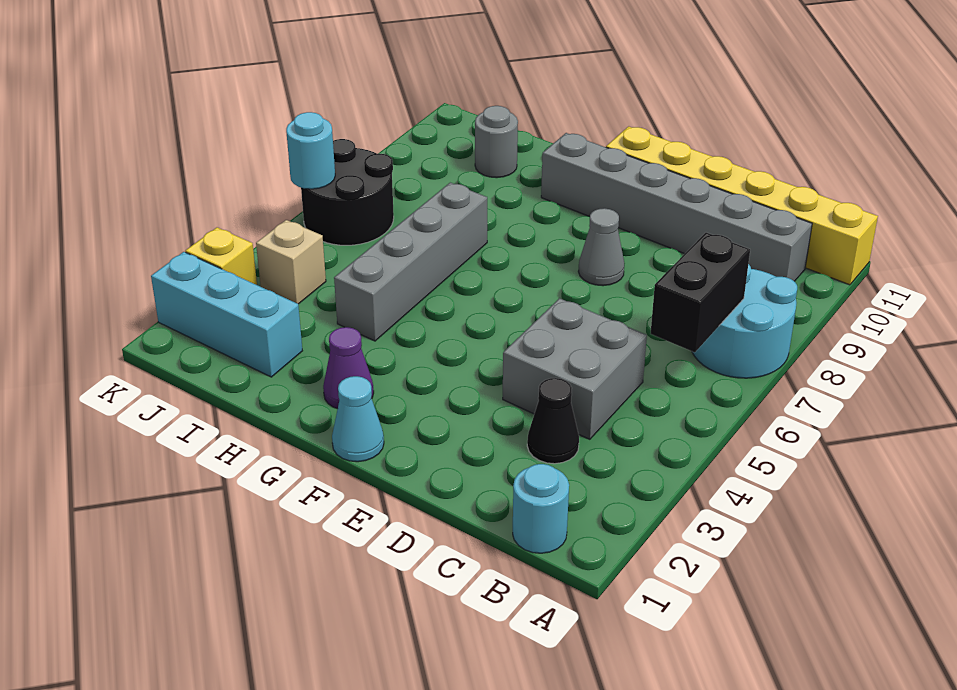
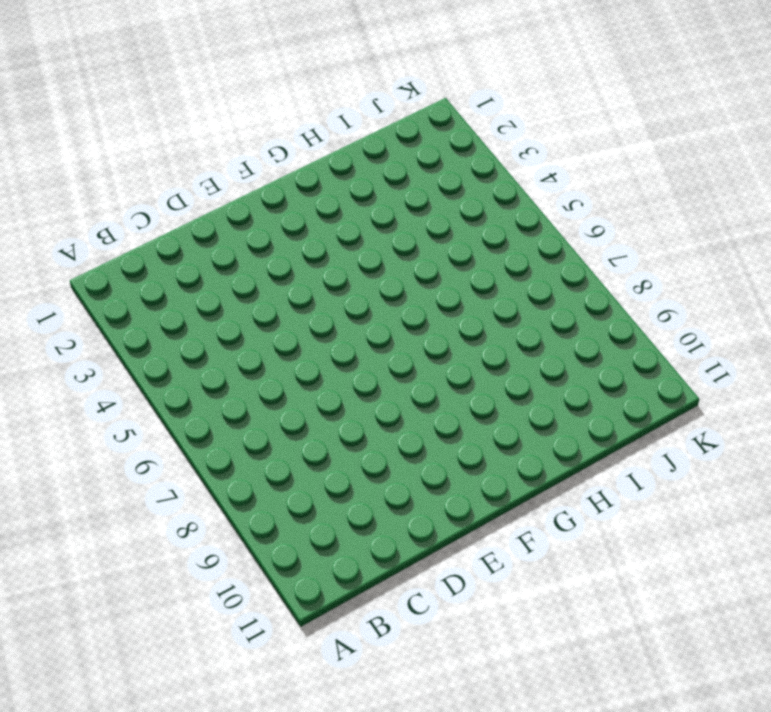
none -> cyan round brick A7:B8 level 1
none -> yellow brick A11:F11 level 1
none -> cyan round brick B1 level 1

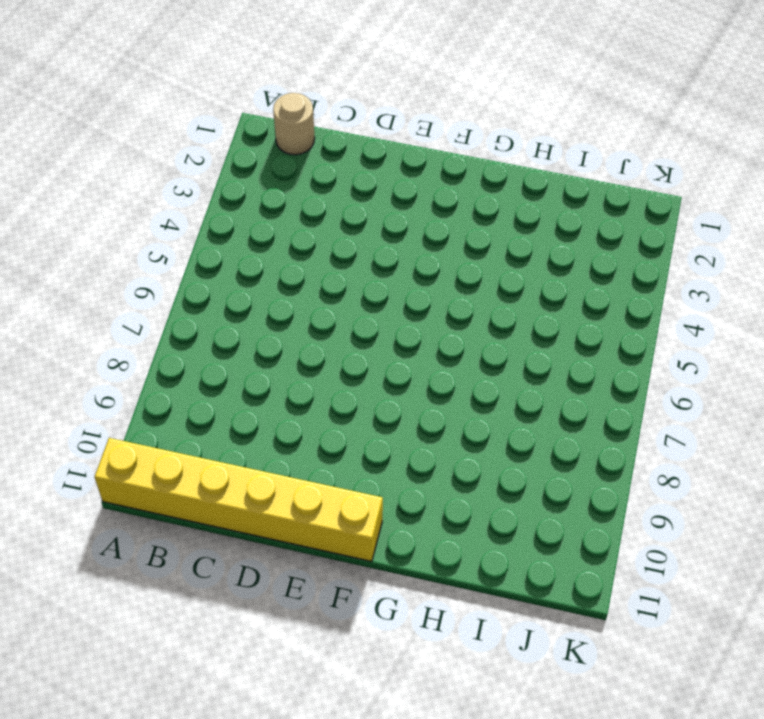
tan round brick B1 level 1 -> cyan round brick B1 level 1
none -> cyan round brick A7:B8 level 1
none -> grey brick B10:G10 level 1
none -> black cone C3 level 1

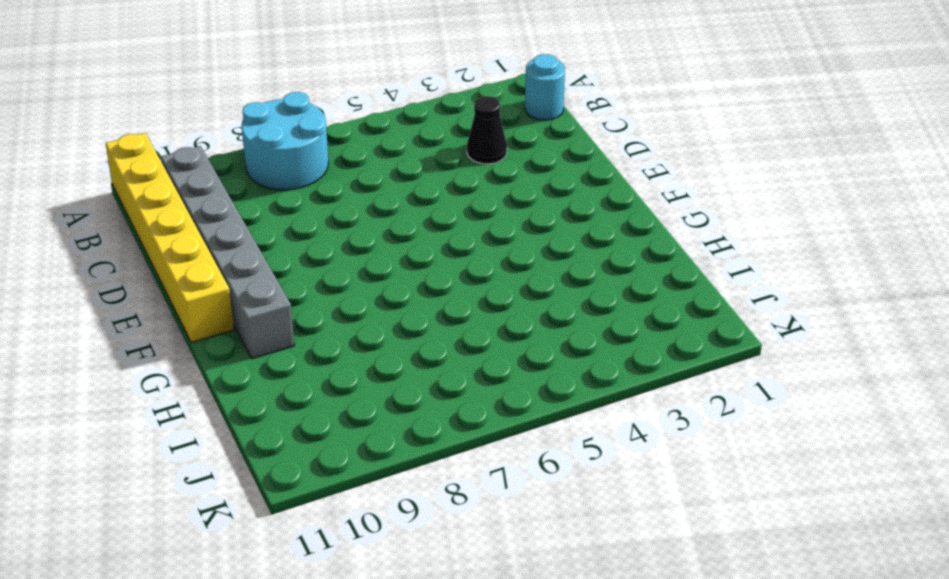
none -> grey brick C4:D5 level 1
none -> grey cone E8 level 1
none -> cyan cone F1 level 1

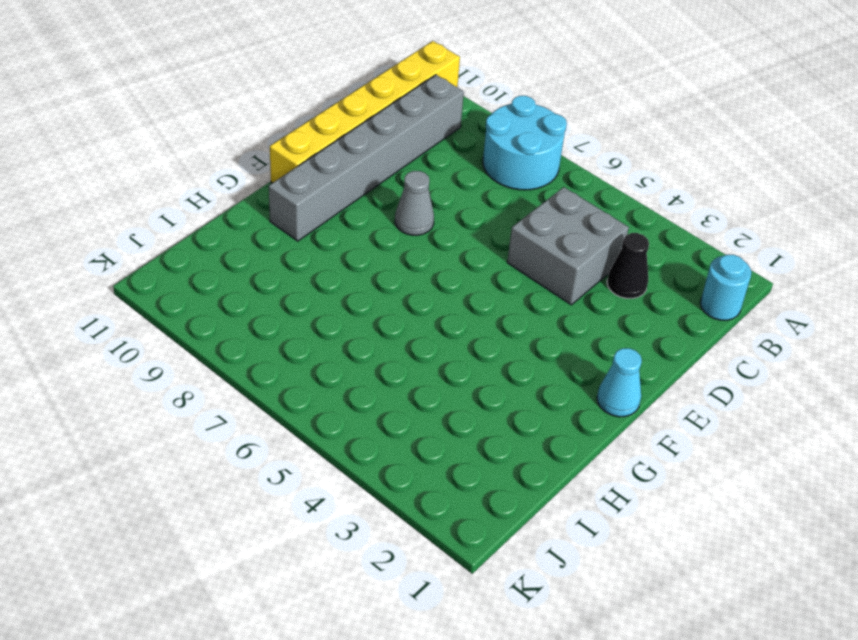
none -> purple cone G2 level 1
none -> grey brick H4:H7 level 1
none -> cyan brick I2:K2 level 1

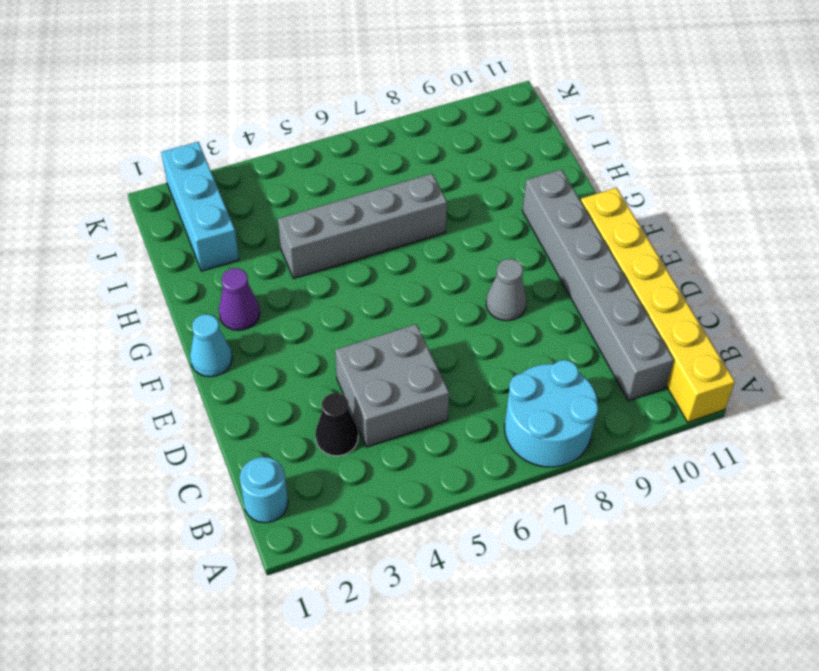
none -> grey round brick I10 level 1
none -> tan brick J4 level 1
none -> black round brick J6:K7 level 1

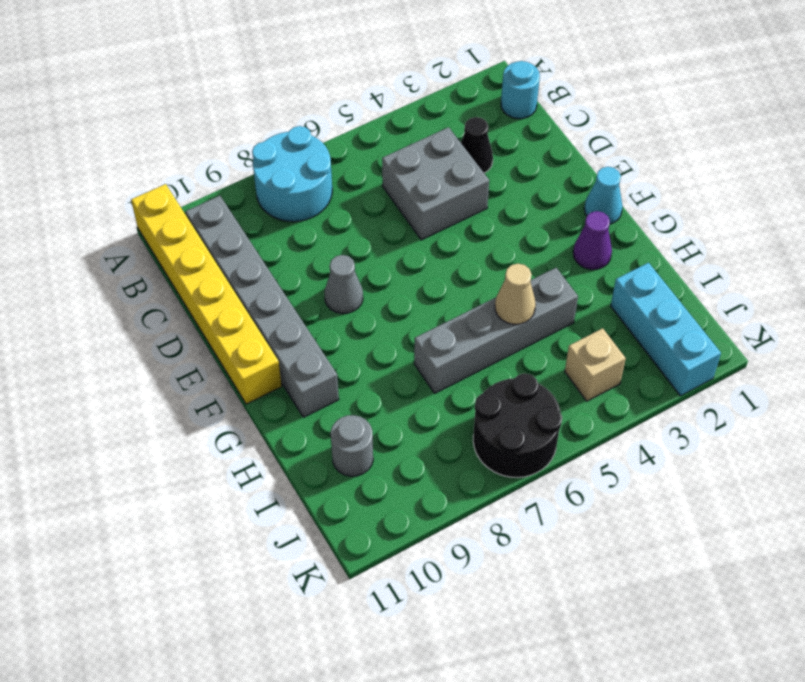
tan cone H5 level 2 -> none
none -> yellow brick K3 level 1
none -> black brick B6:B7 level 2
none -> cyan round brick K6 level 2

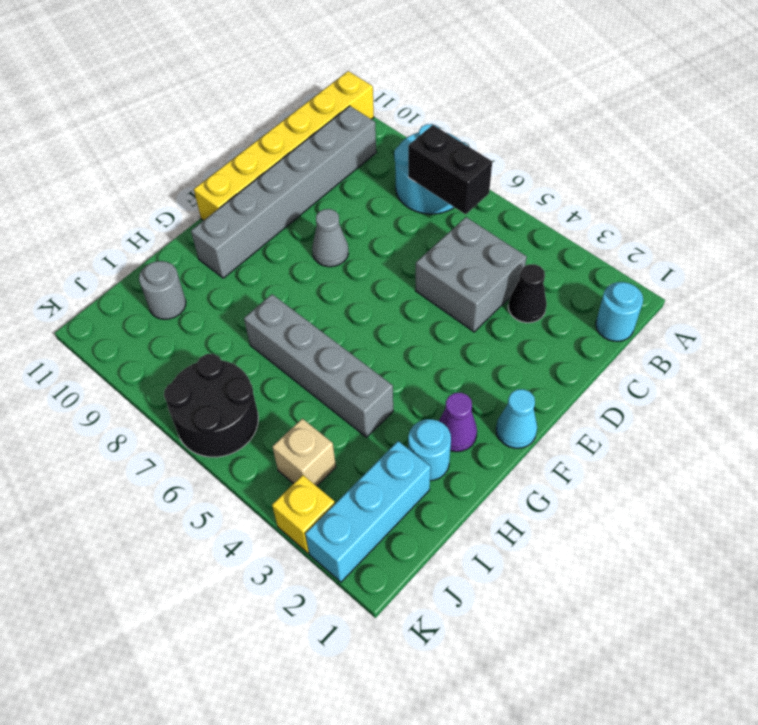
cyan round brick H2 level 1 -> cyan round brick K6 level 2

